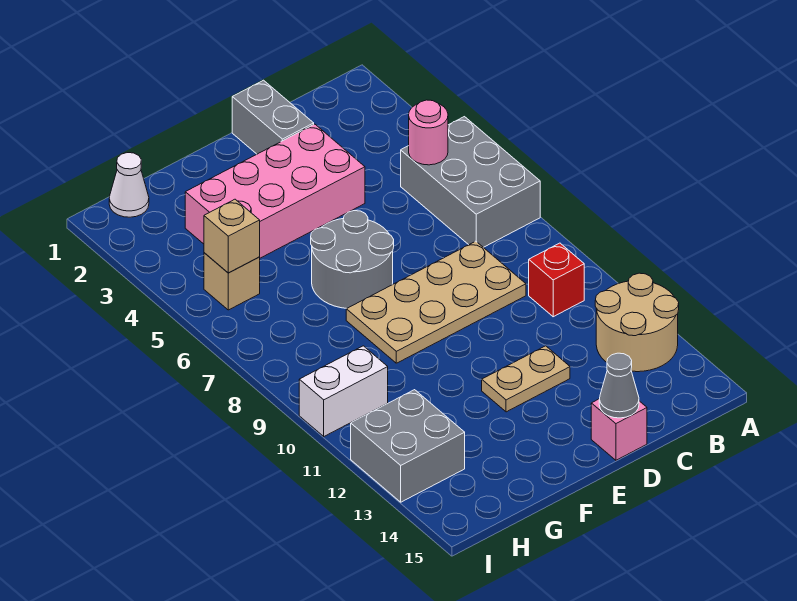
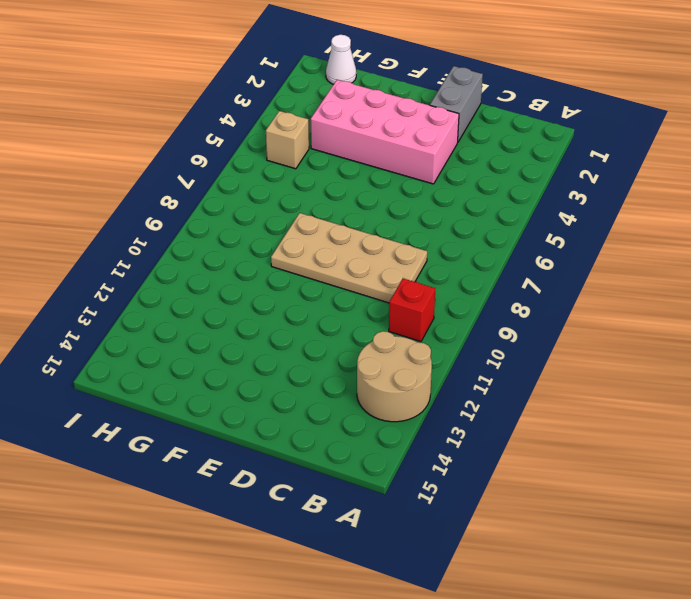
none -> grey brick A5:B7 level 1
none -> tan plate D12:E12 level 1
none -> pink brick D15 level 1

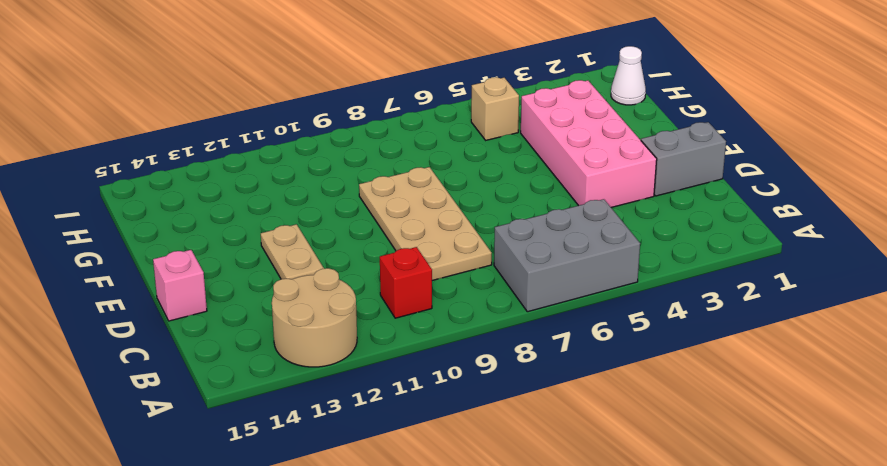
none -> grey round brick E6:F7 level 1
none -> white brick H10:I10 level 1
none -> grey brick H12:I13 level 1

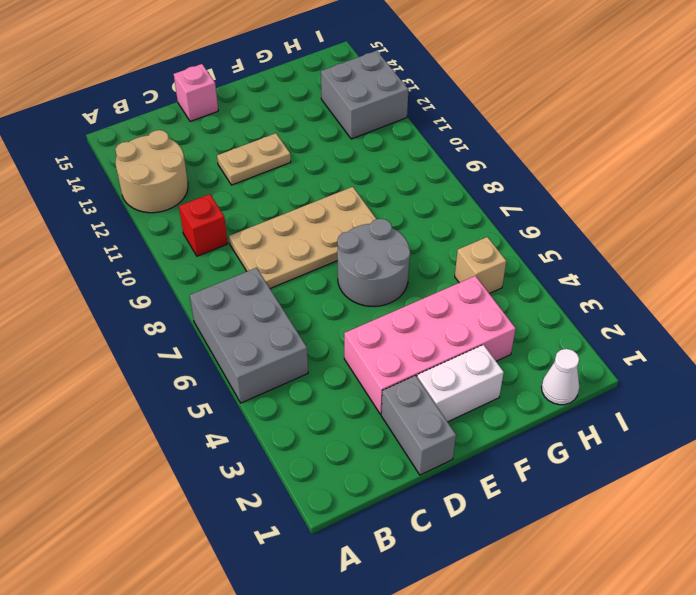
white brick E2:F2 level 1 -> white brick H10:I10 level 1
none -> pink round brick B5 level 2
none -> grey cone D15 level 2
none -> tan brick H5 level 2

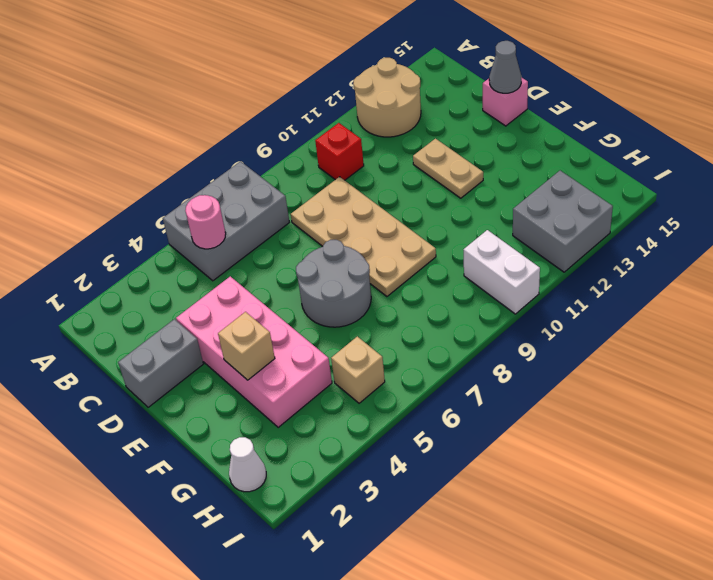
tan brick F3 level 2 -> tan brick H5 level 2

